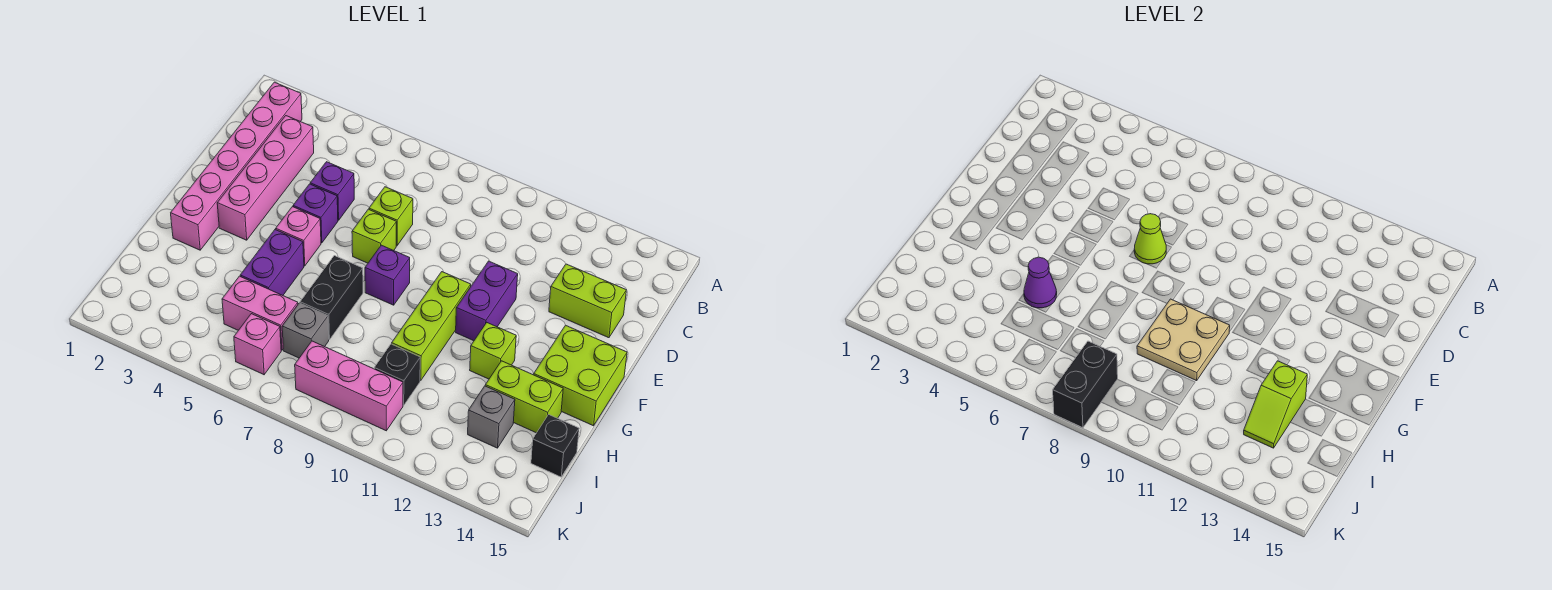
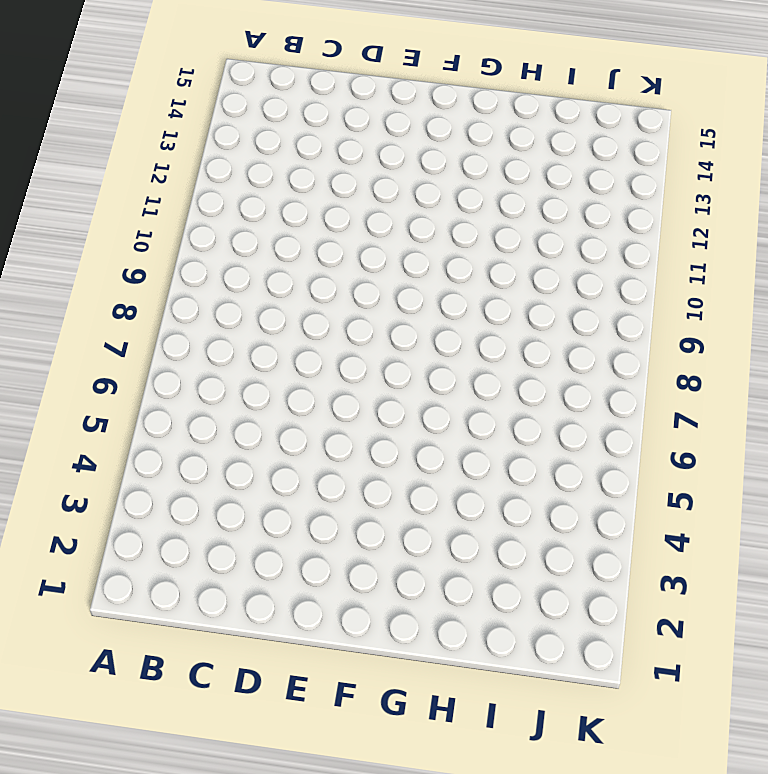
none -> pink brick B2:G2 level 1
none -> pink brick C3:F3 level 1
none -> purple brick D5 level 1

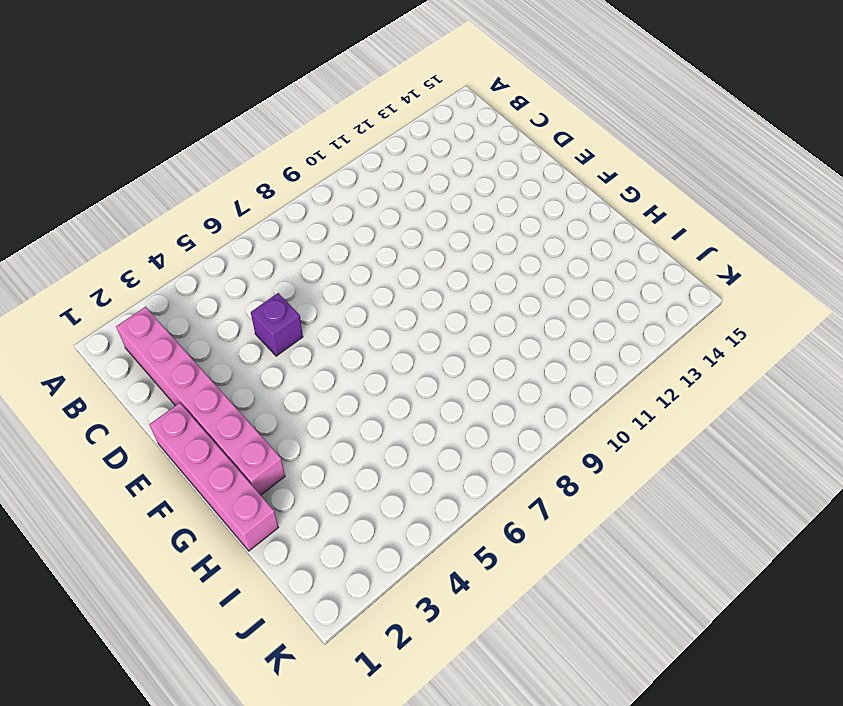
pink brick E1:H1 level 1 -> pink brick C3:F3 level 1
none -> lime brick D7 level 1
none -> lime brick D13:D14 level 1
none -> purple brick E5 level 1

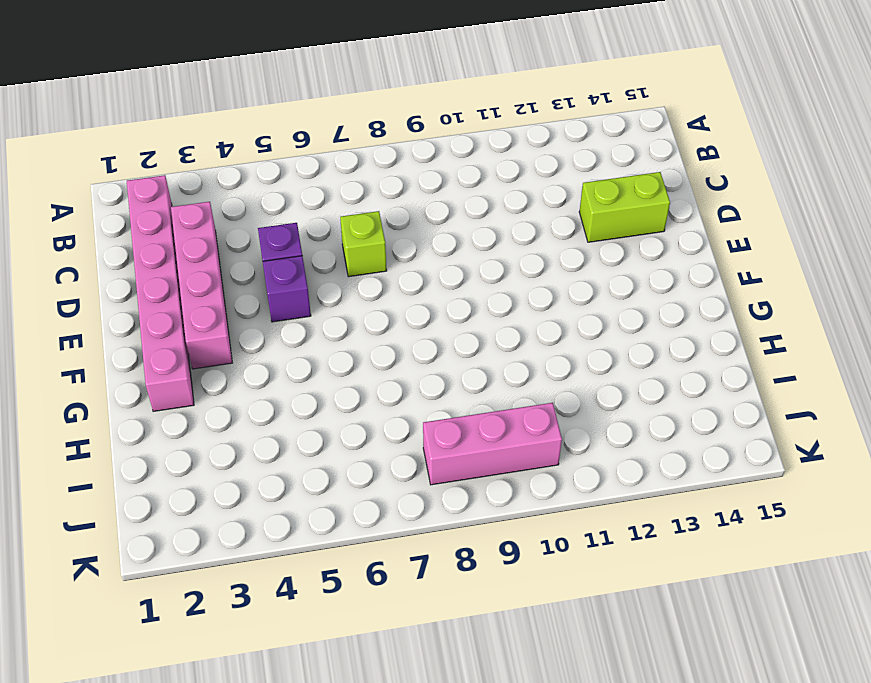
none -> lime brick E7 level 1
none -> purple brick E11:F11 level 1
none -> pink brick F5 level 1

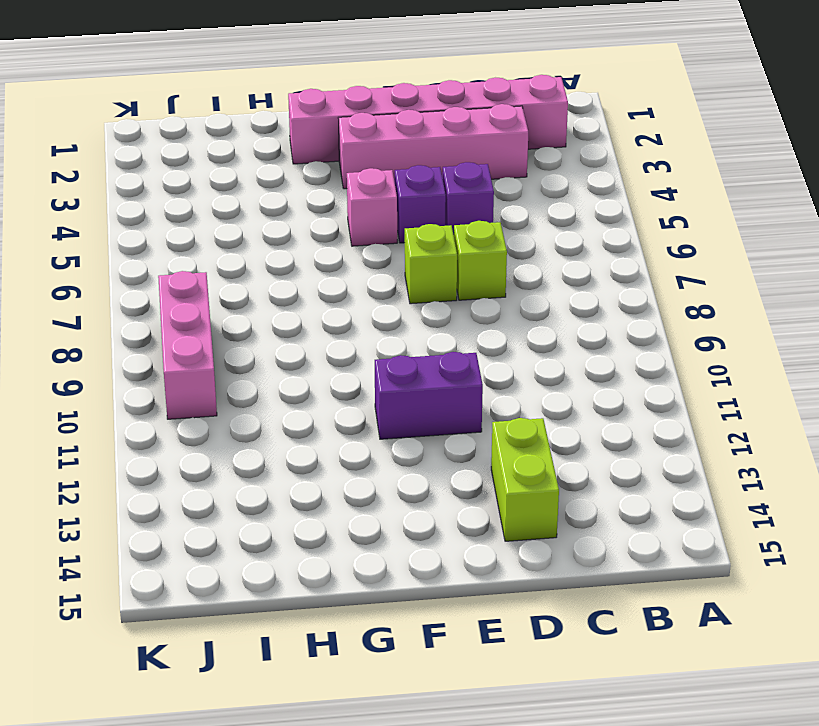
none -> purple brick F8 level 1
none -> lime brick F10:H10 level 1
none -> lime brick F14:G15 level 1

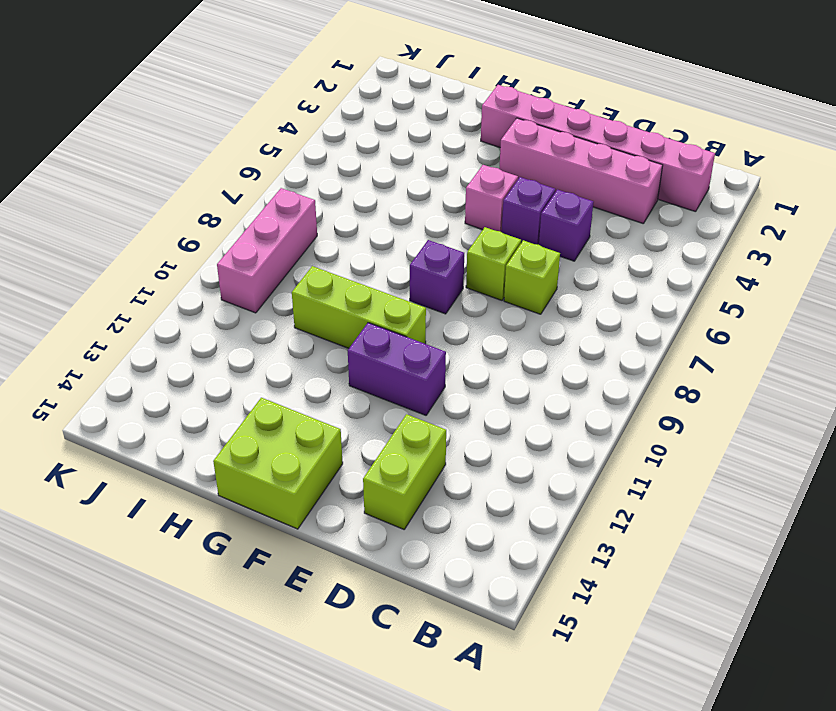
none -> purple brick G5:H5 level 1
none -> black brick G7:H7 level 1
none -> lime brick G12 level 1

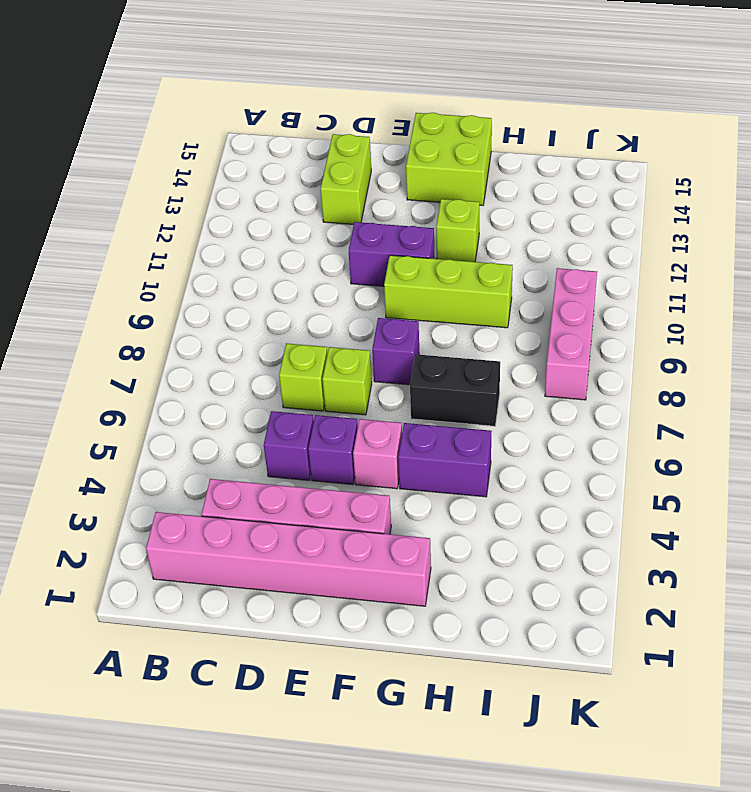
none -> lime brick H13:H14 level 1
none -> pink brick I5:I6 level 1
none -> grey brick I7 level 1

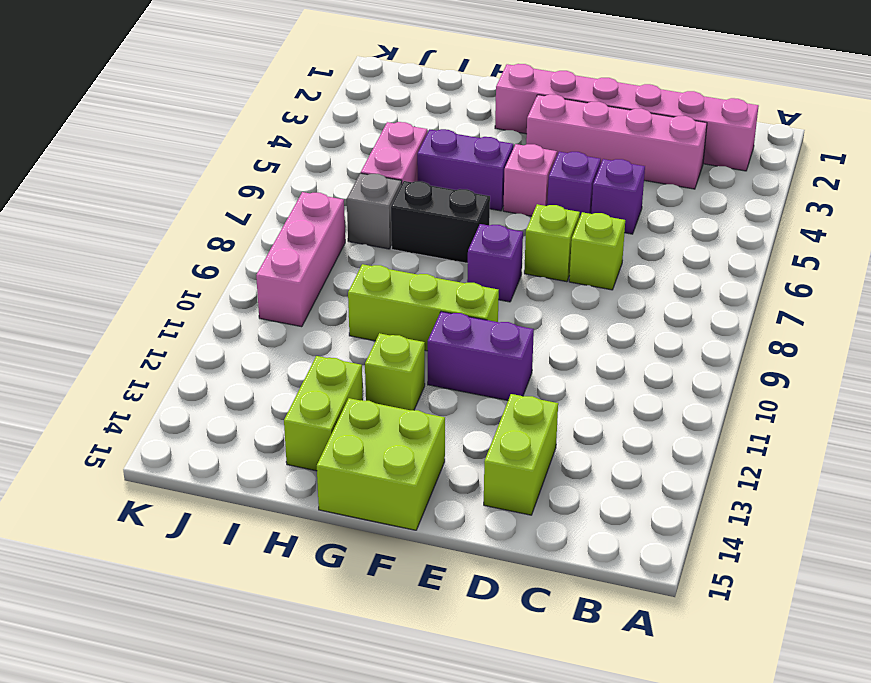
none -> black brick I10 level 1
none -> grey brick I13 level 1
none -> black brick I15 level 1

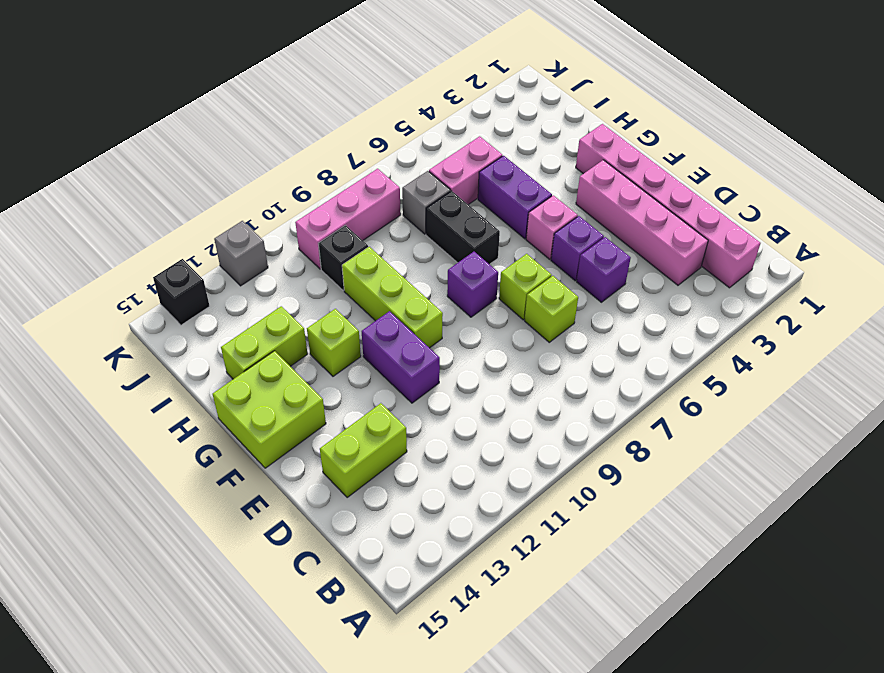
grey brick K12 level 1 -> grey brick I13 level 1
black brick K14 level 1 -> black brick I15 level 1
none -> pink brick J6 level 1
none -> lime cone E7 level 2
none -> tan plate G9:H10 level 2

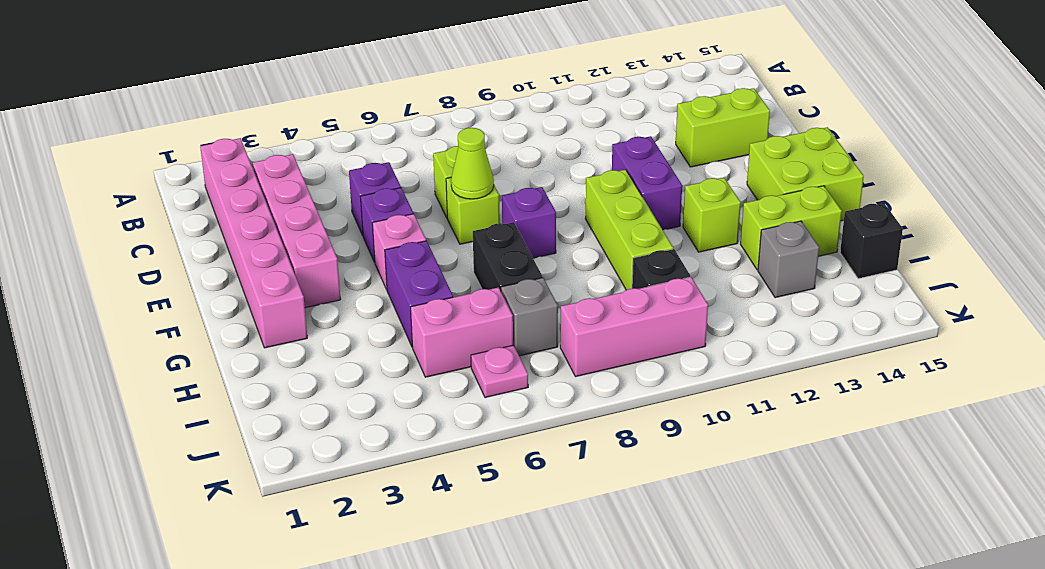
pink plate J6 level 1 -> pink brick J6 level 1
none -> tan plate G9:H10 level 2
none -> purple cone H5 level 2
none -> lime slope H13:I13 level 2 top H

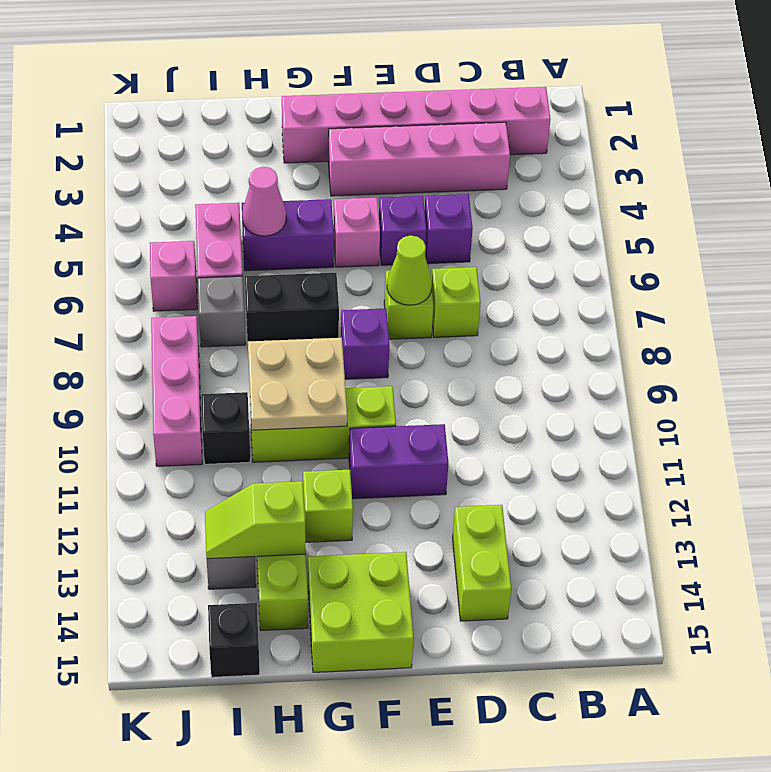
pink cone H5 level 2 -> purple cone H5 level 2
none -> black brick J8:K8 level 2

